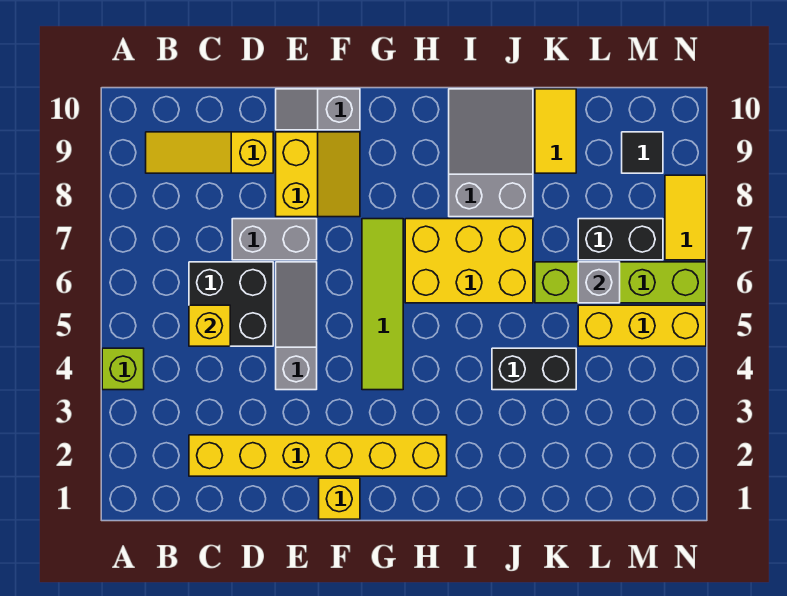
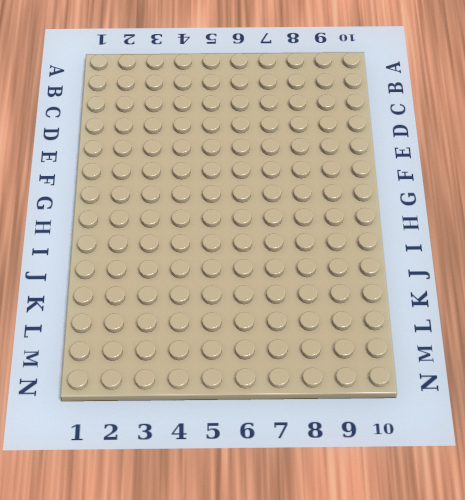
none -> lime brick A4 level 1
none -> yellow slope B9:D9 level 1 top D
none -> yellow brick C2:H2 level 1

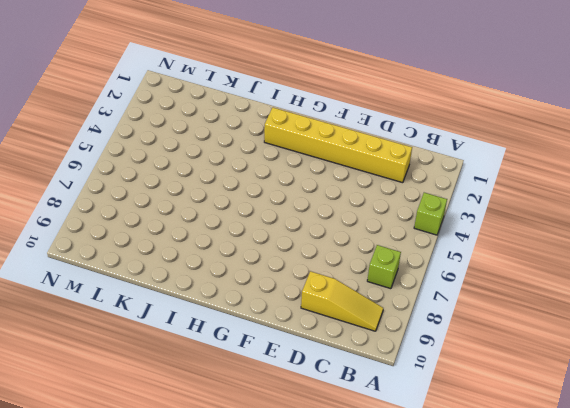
lime brick B7 level 1 -> none
none -> black brick C5:D6 level 1
none -> grey brick D7:E7 level 1
none -> grey slope E4:E6 level 1 top 4

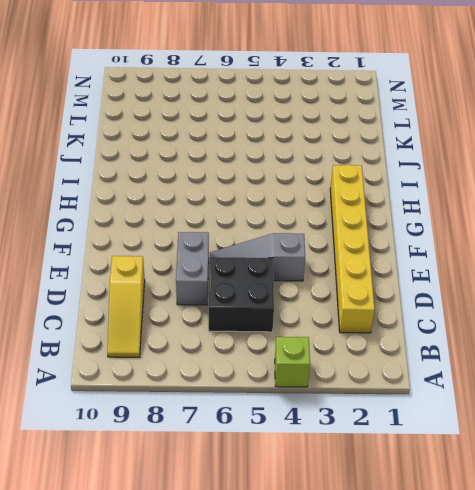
none -> yellow slope E8:F9 level 1 top E
none -> grey slope E10:F10 level 1 top F
none -> yellow brick F1 level 1

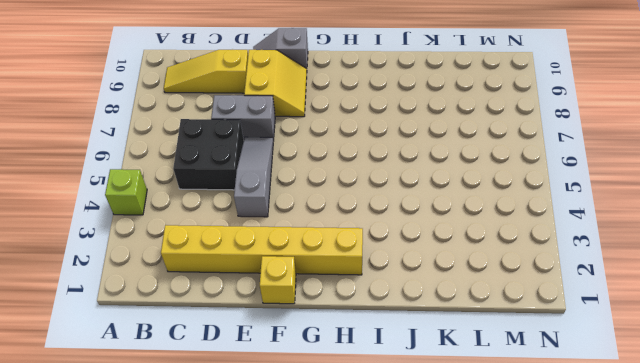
none -> lime tile G4:G7 level 1
none -> yellow brick H6:J7 level 1
none -> grey slope I8:J10 level 1 top 8

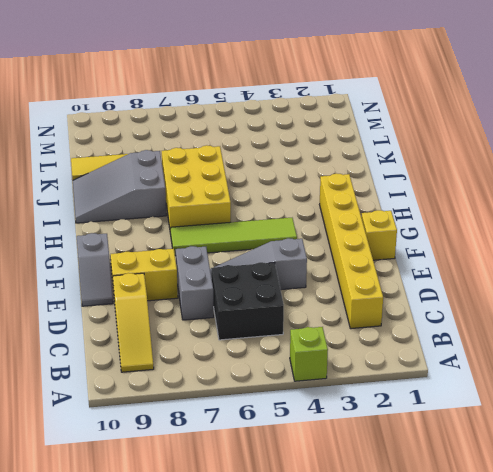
none -> black brick J4:K4 level 1
none -> lime brick K6:N6 level 1
none -> yellow brick L5:N5 level 1

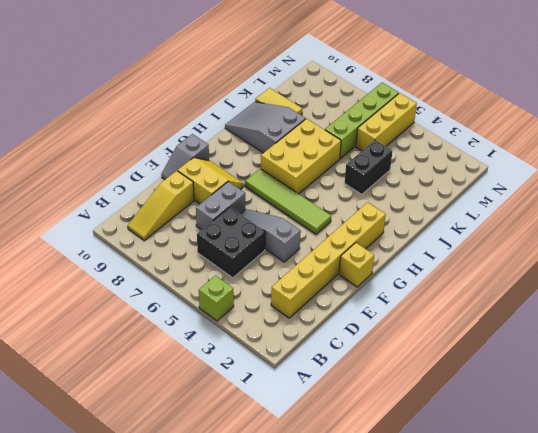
none -> black brick L7:M7 level 1
none -> black tile M9 level 1
none -> yellow tile N7:N8 level 1

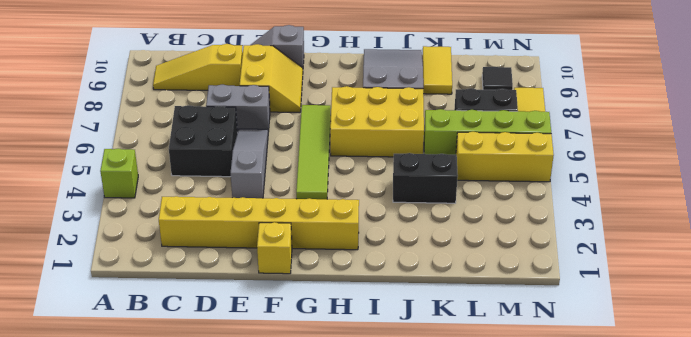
none -> yellow brick C5 level 2
none -> grey brick L6 level 2

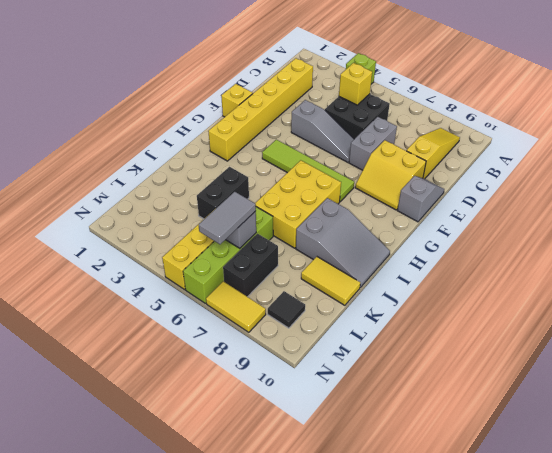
grey tile L6:M6 level 3 -> none

